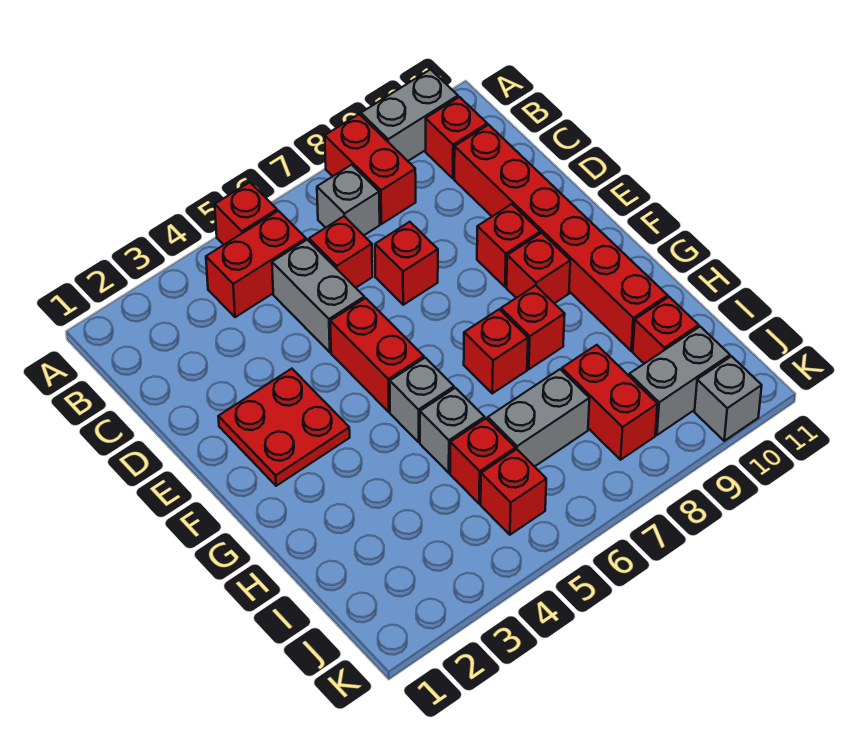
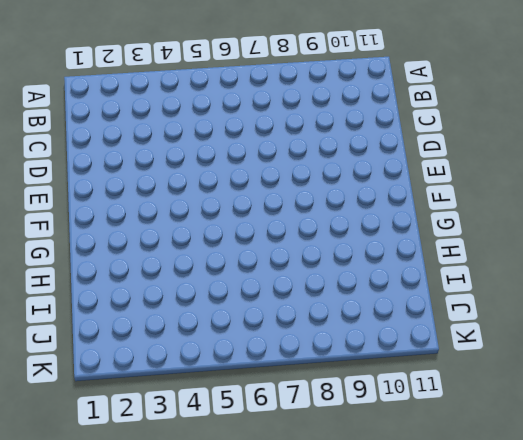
none -> red brick A5 level 1
none -> red brick A8:B8 level 1
none -> grey brick A9:A10 level 1

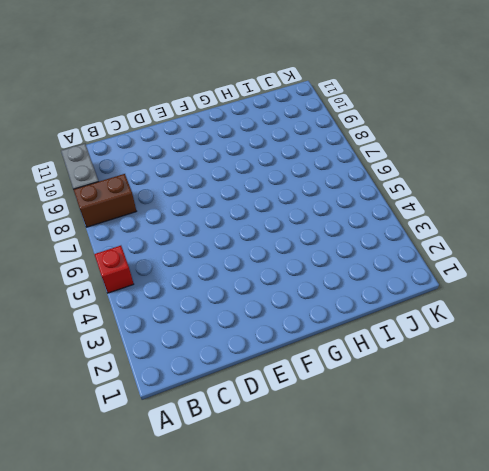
brown brick A8:B8 level 1 -> red brick A8:B8 level 1
none -> red brick B4:B5 level 1
none -> grey brick B7 level 1
none -> red brick B10 level 1

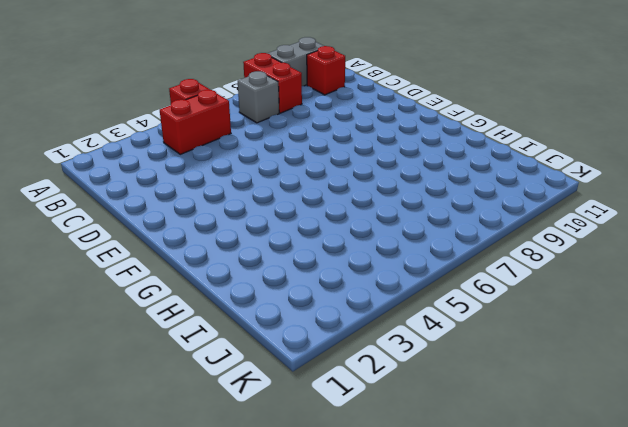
none -> grey brick C5:D5 level 1
none -> red brick C6 level 1
none -> red brick C10:H10 level 1

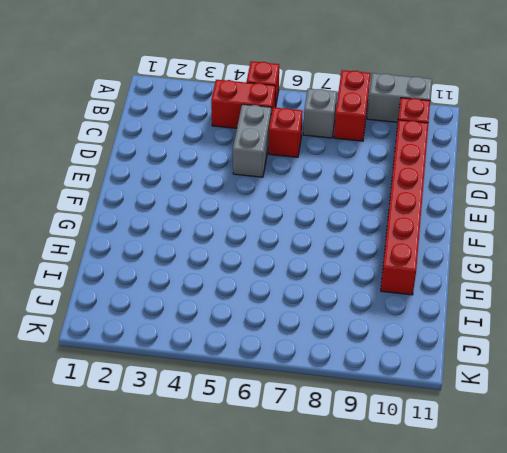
none -> red brick D7 level 1
none -> red plate E2:F3 level 1
none -> red brick E5:F5 level 1

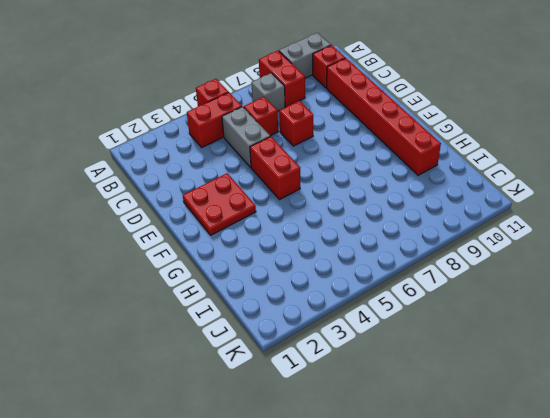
none -> red brick E9 level 1
none -> red brick F9 level 1
none -> grey brick G5 level 1

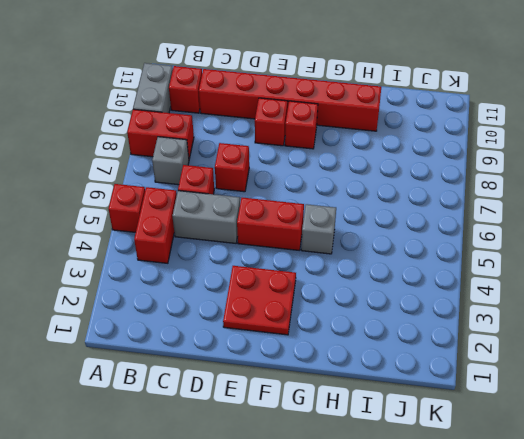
none -> red brick G7 level 1
none -> red brick G8 level 1
none -> grey brick H5 level 1

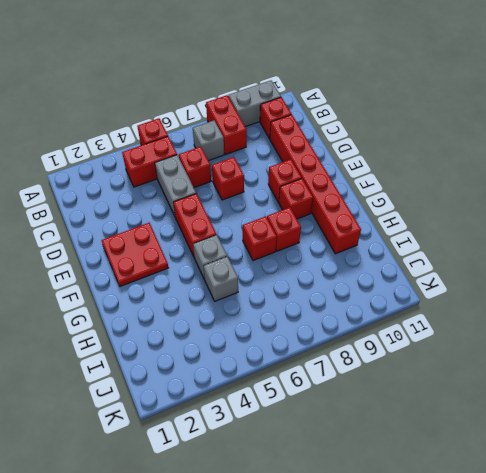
none -> red brick I5 level 1
none -> grey brick I6:I7 level 1
none -> red brick I8:J8 level 1

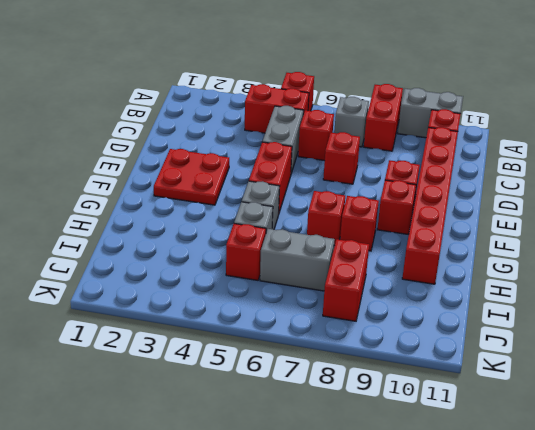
none -> red brick I10 level 1
none -> red brick J5 level 1
none -> grey brick J9:J10 level 1

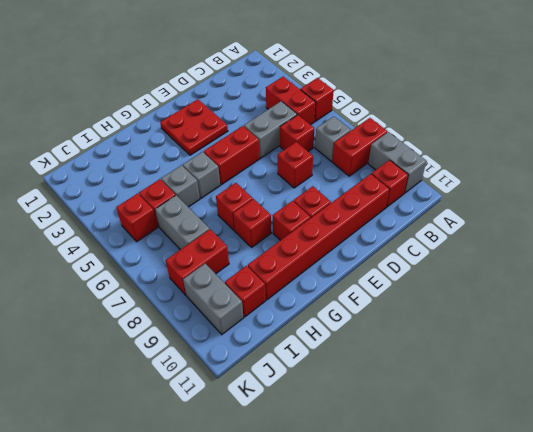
none -> grey brick K10 level 1

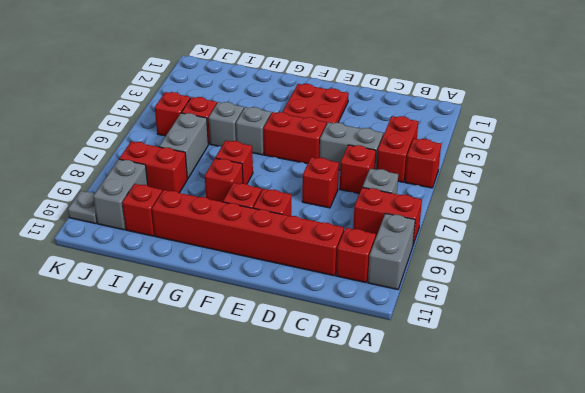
grey plate K10 level 1 -> grey brick K10 level 1

